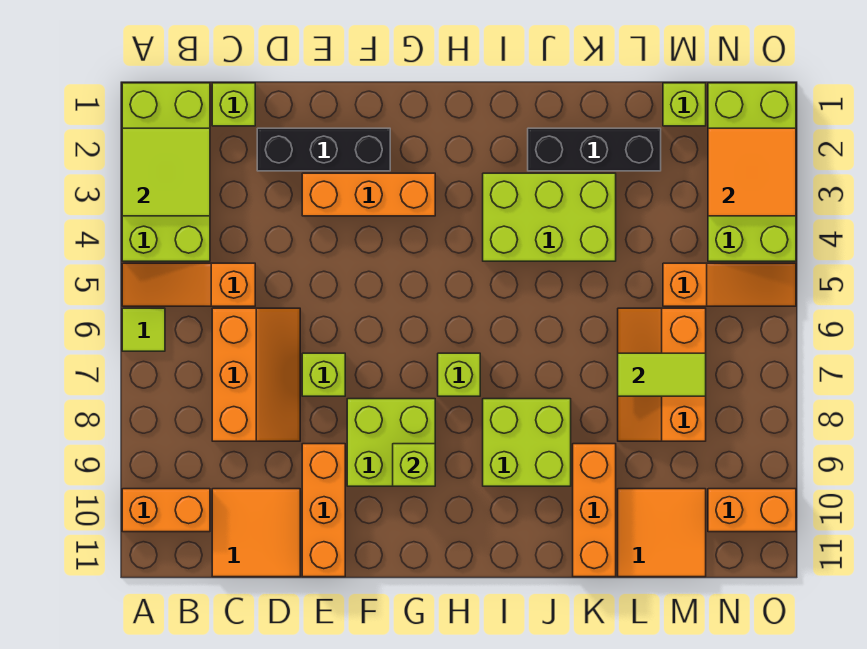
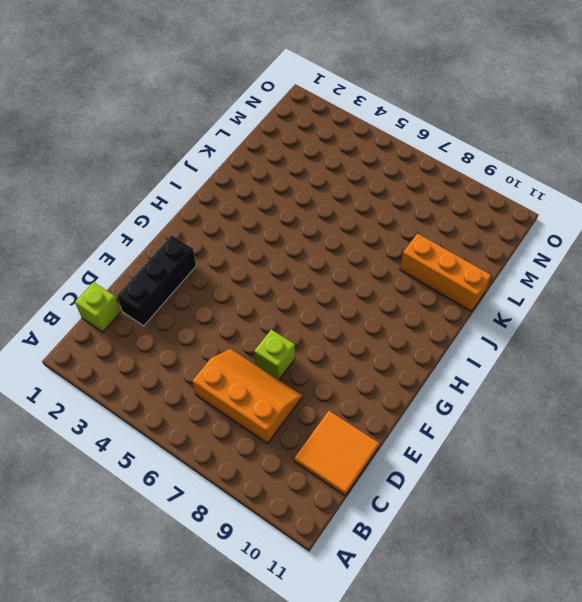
none -> lime brick A1:B4 level 1
none -> orange slope A5:C5 level 1 top C
none -> lime tile A6 level 1

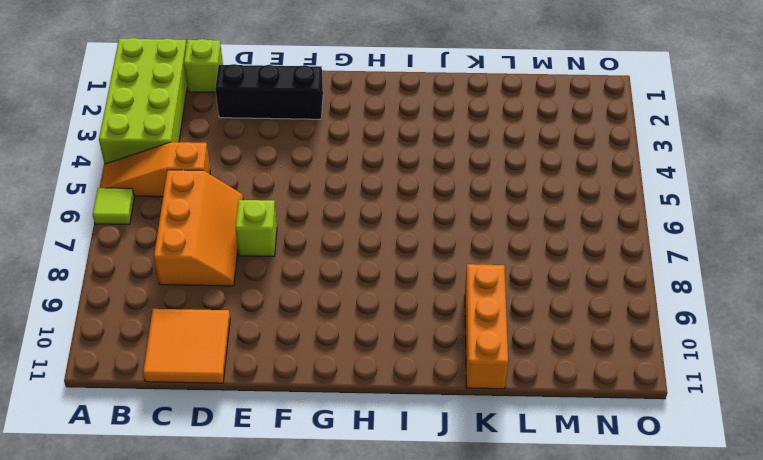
none -> orange brick A10:B10 level 1
none -> orange brick E3:G3 level 1
none -> orange brick E9:E11 level 1

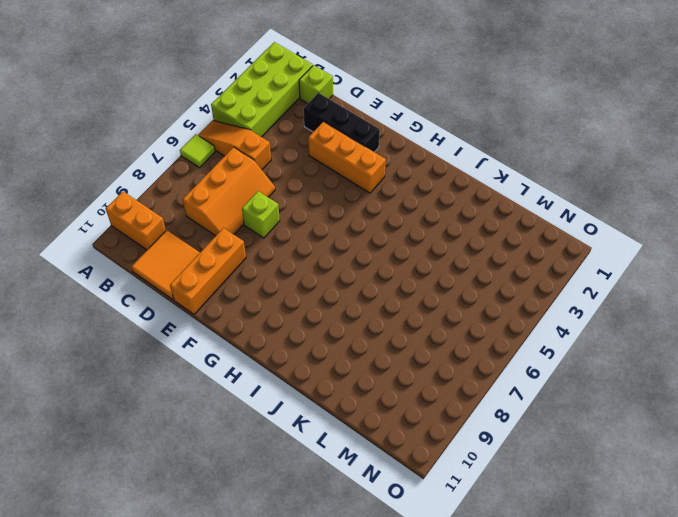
none -> lime brick F8:G9 level 1
none -> lime brick H7 level 1
none -> lime brick I3:K4 level 1

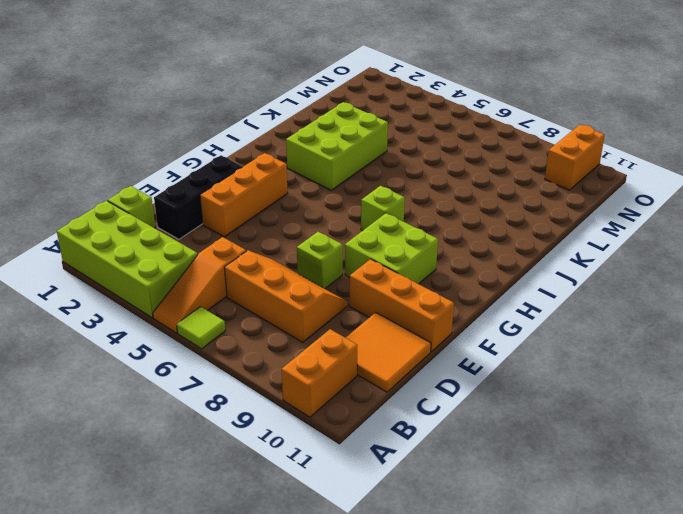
none -> lime brick I8:J9 level 1
none -> black brick J2:L2 level 1
none -> orange brick K9:K11 level 1

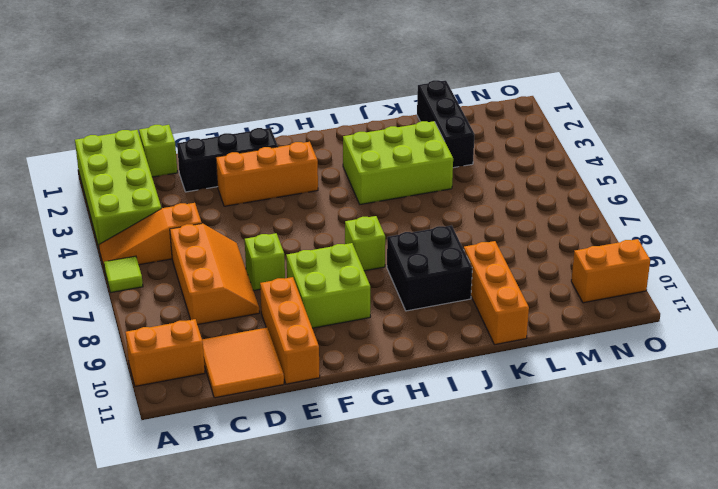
black brick I8:J9 level 1 -> lime brick I8:J9 level 1
black brick L1:L3 level 1 -> black brick J2:L2 level 1
none -> orange slope L6:M8 level 1 top M
none -> orange tile L10:M11 level 1
none -> lime brick M1 level 1

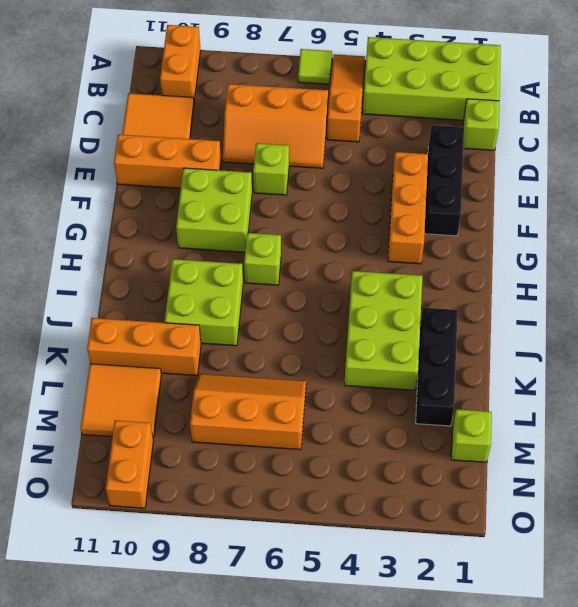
none -> orange slope M5:O5 level 1 top M
none -> lime brick N1:O4 level 1
none -> lime tile A2:B3 level 2

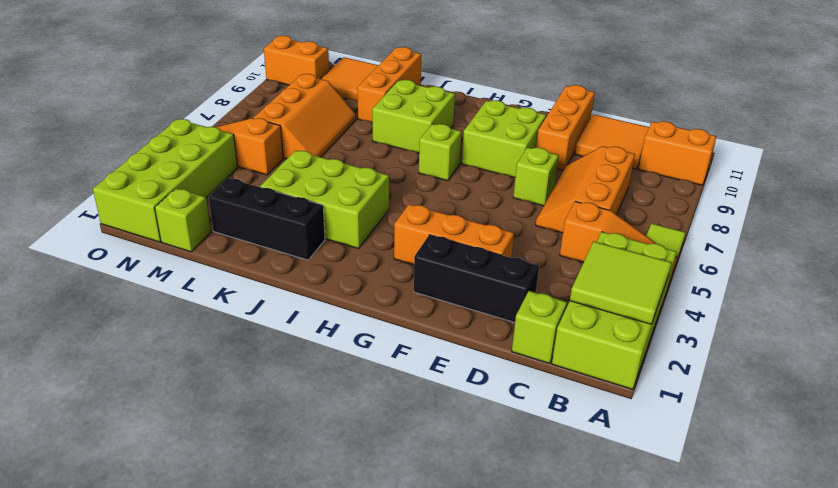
none -> lime brick G9 level 2
none -> lime tile L7:M7 level 2
none -> orange tile N2:O3 level 2

